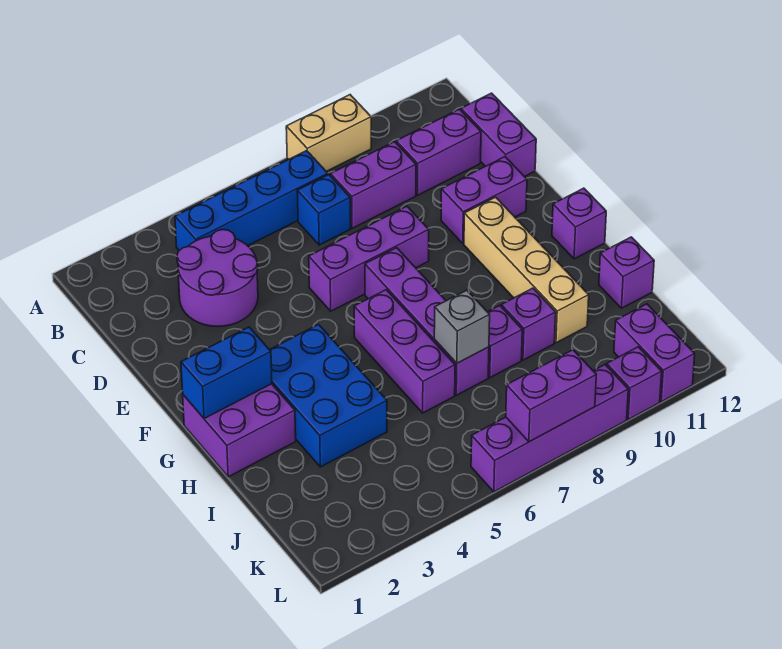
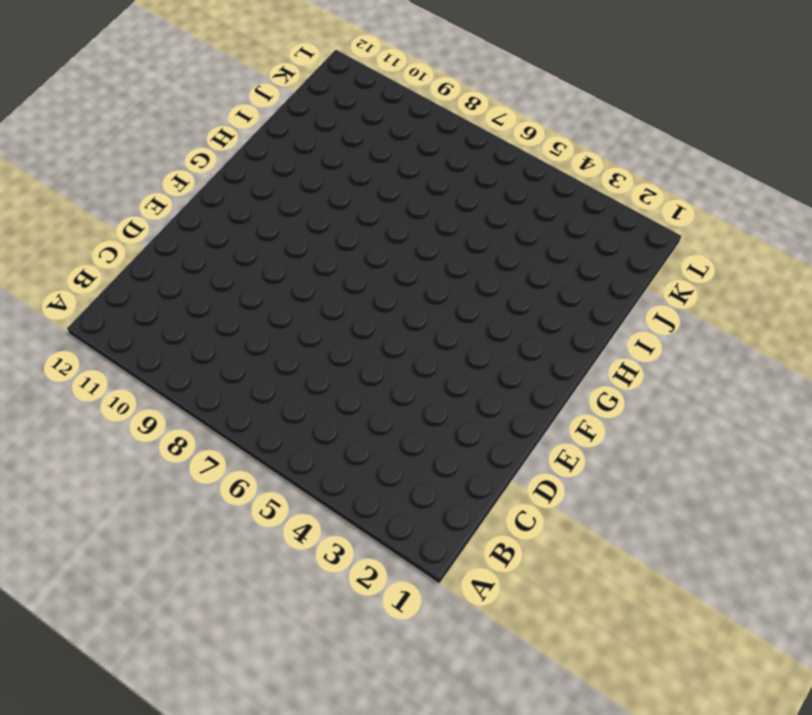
none -> tan brick A8:A9 level 1
none -> blue brick B4:B7 level 1
none -> purple round brick C3:D4 level 1

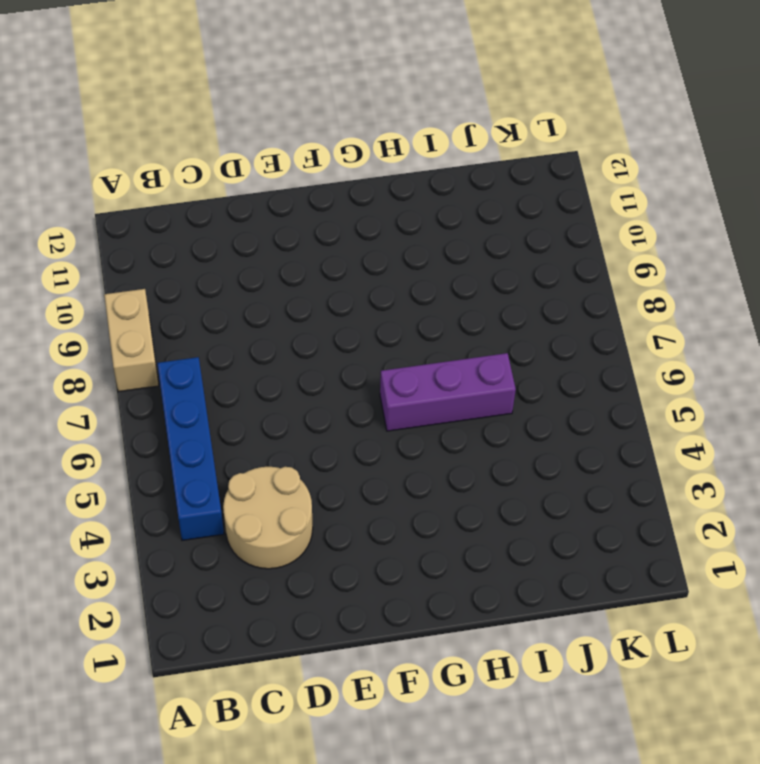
tan round brick C3:D4 level 1 -> purple round brick C3:D4 level 1
none -> blue brick C7 level 1
none -> purple brick C8:C9 level 1
none -> purple brick C10:C11 level 1

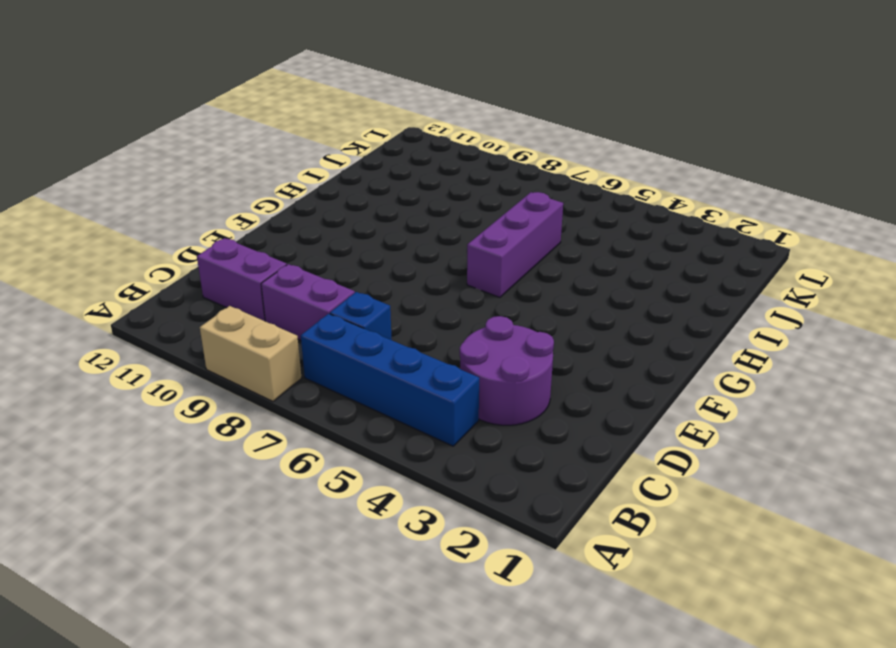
none -> purple brick C12:D12 level 1
none -> purple brick E6:E8 level 1
none -> purple brick E10:E11 level 1

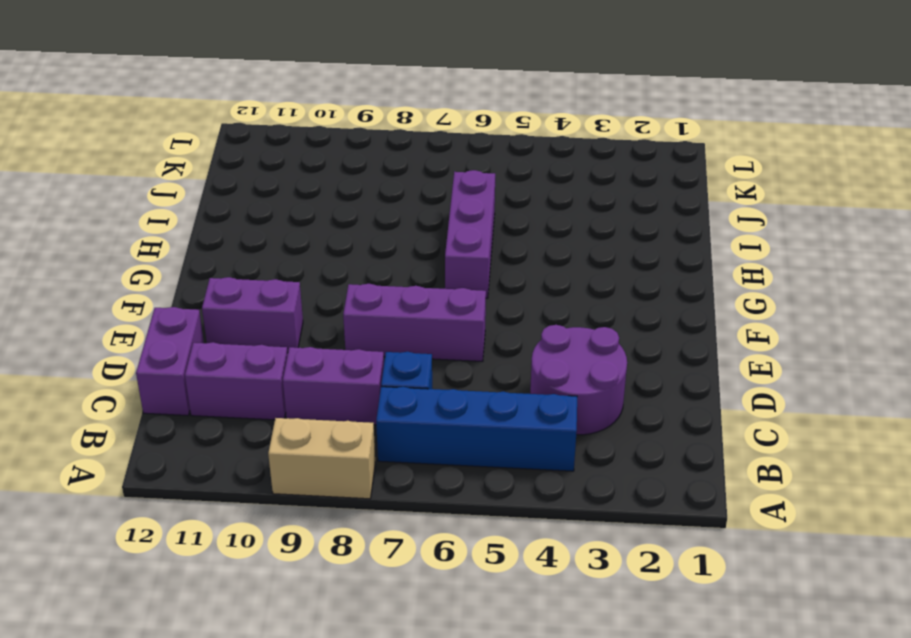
none -> purple brick F7:I7 level 1
none -> tan brick F10:I10 level 1
none -> purple brick G1:H2 level 1

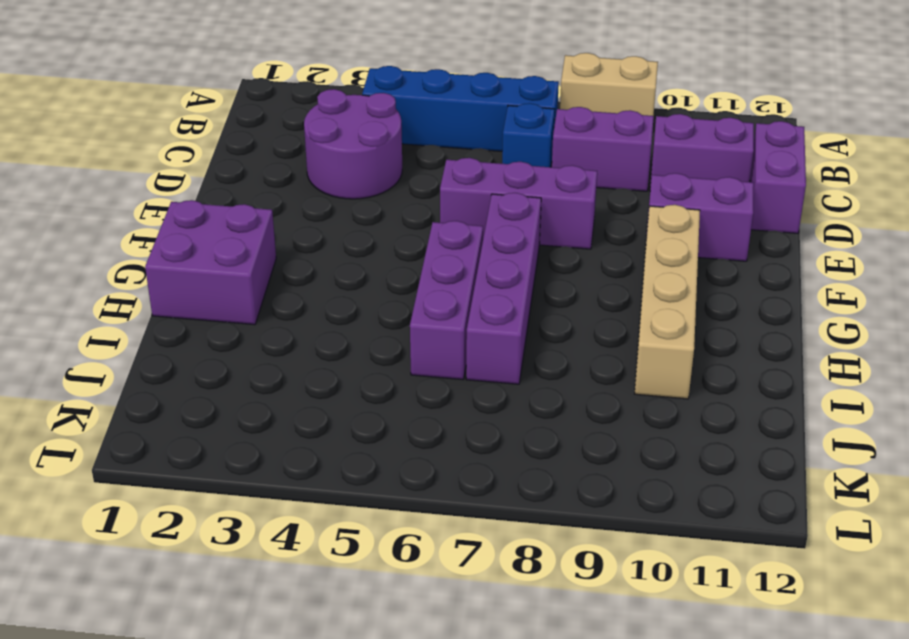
none -> blue brick G3:I4 level 1
none -> purple brick G12 level 1
none -> purple brick I8 level 1

